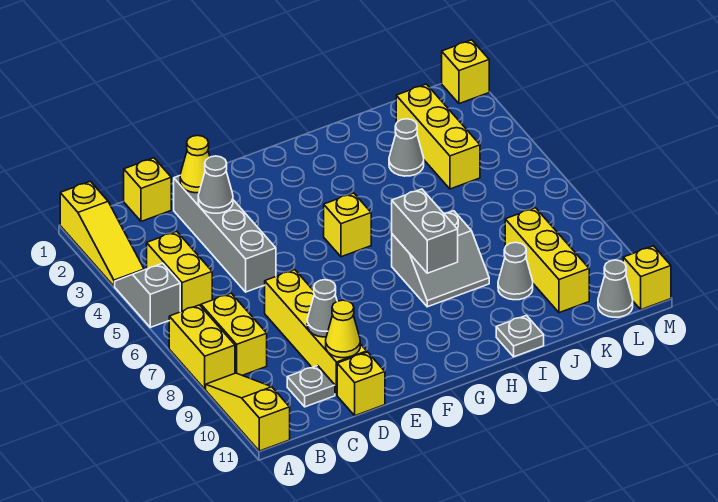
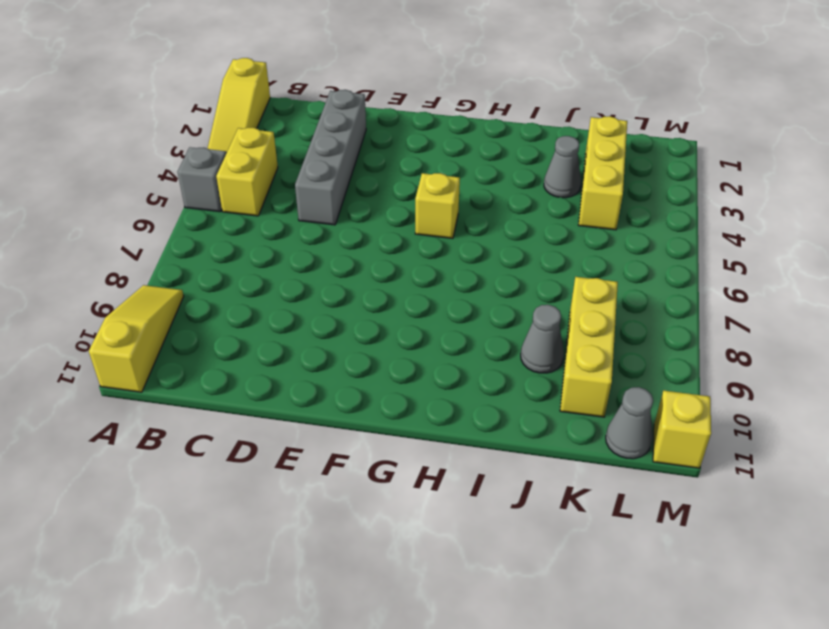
none -> yellow brick A7:A8 level 1
none -> yellow brick B7:B8 level 1
none -> yellow brick C1 level 1

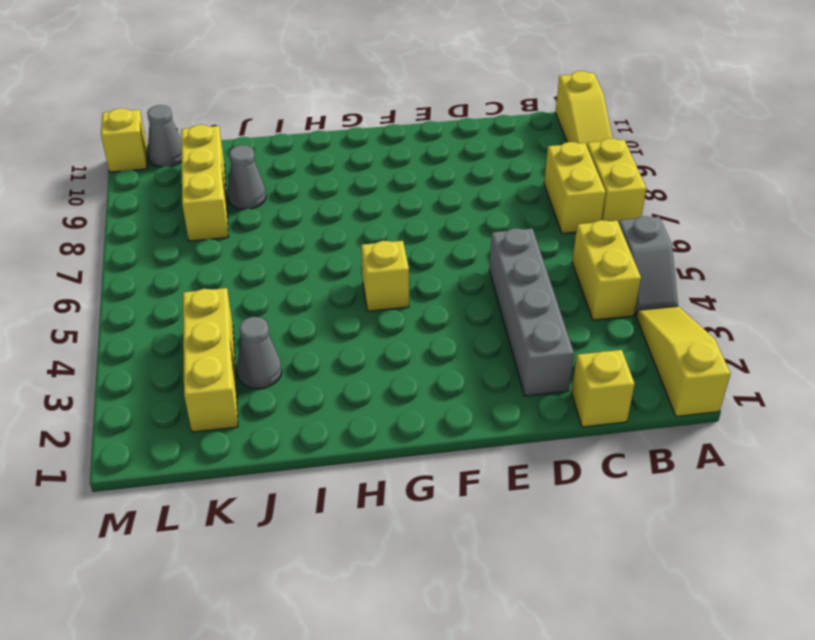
none -> grey plate C10 level 1
none -> yellow brick D7:D10 level 1
none -> yellow brick D11 level 1

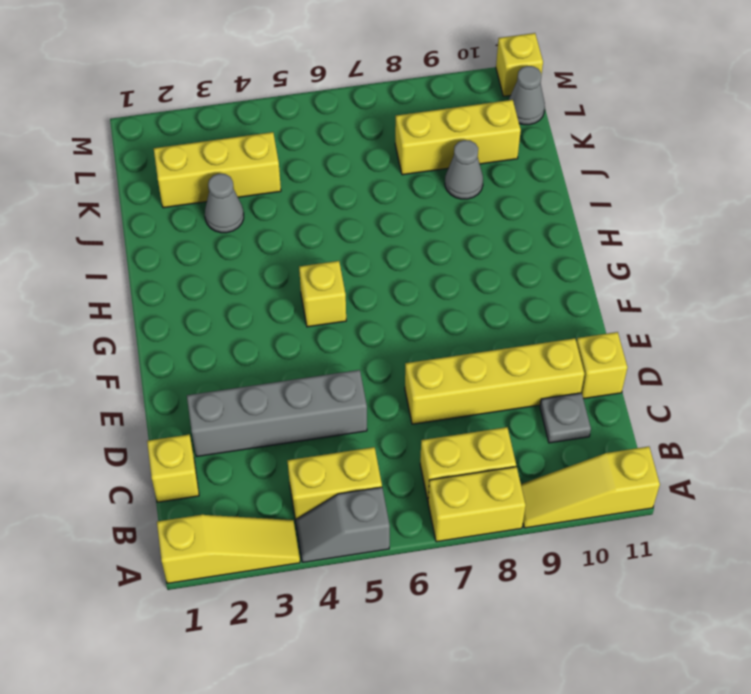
none -> grey slope H7:I8 level 1 top 7
none -> grey plate I11 level 1
none -> yellow brick M1 level 1

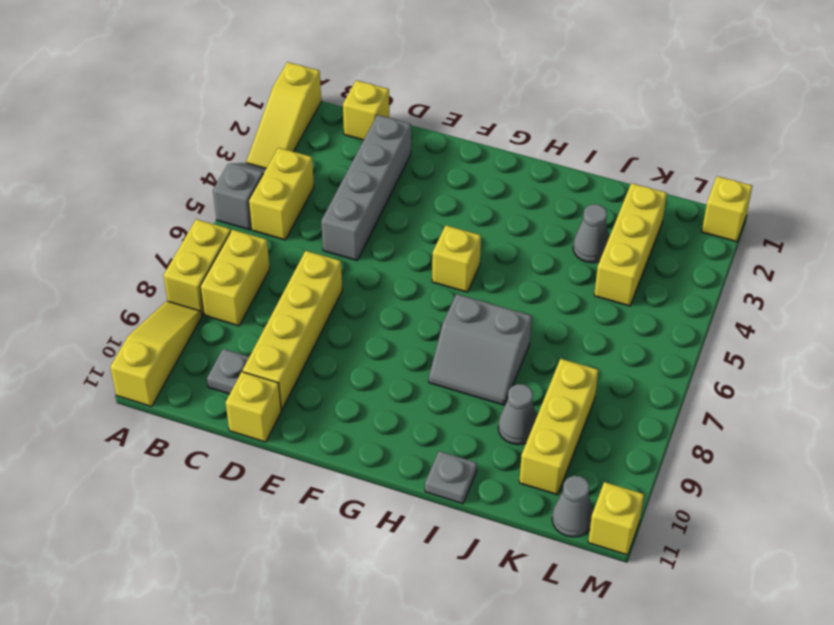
none -> yellow cone D2 level 2
none -> grey cone D3 level 2
none -> grey cone D9 level 2

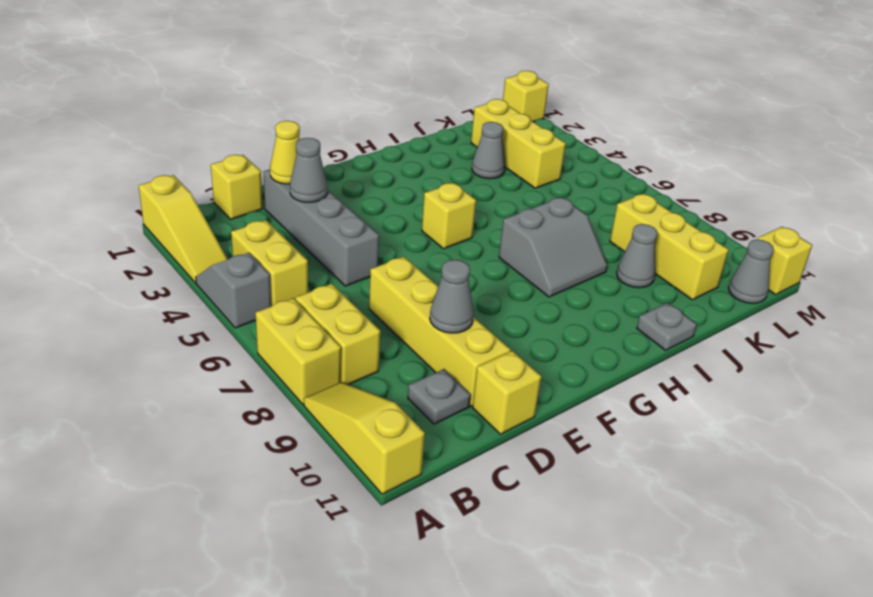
none -> yellow cone D10 level 2
none -> grey brick H7:H8 level 2

